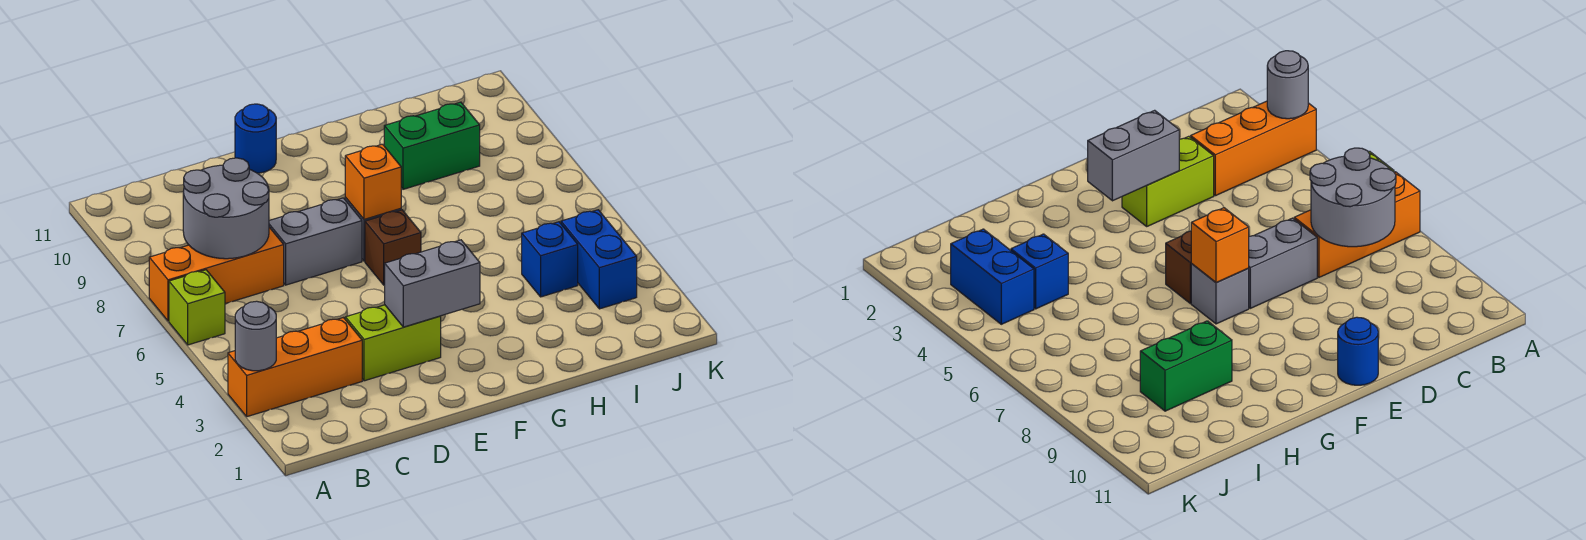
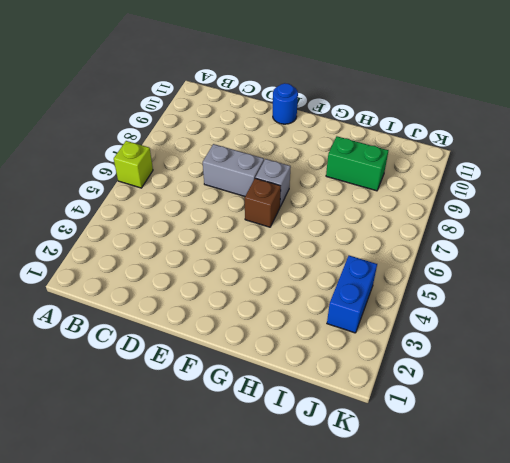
none -> orange brick A3:C3 level 1
none -> orange brick A7:C7 level 1
none -> lime brick D3:E3 level 1

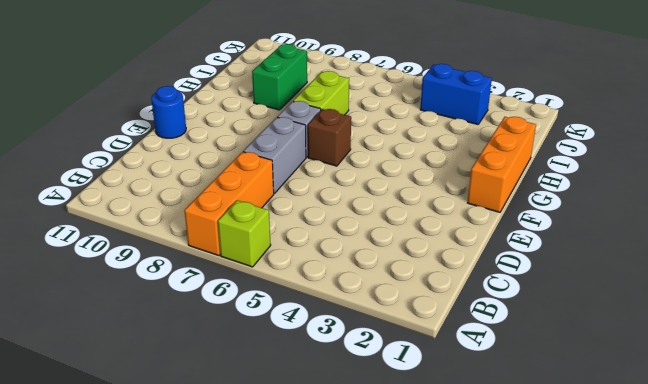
orange brick F1:H1 level 1 -> orange brick A3:C3 level 1
lime brick G7:H7 level 1 -> lime brick D3:E3 level 1
none -> blue brick I4 level 1
none -> grey round brick A3 level 2
none -> grey round brick B7:C8 level 2

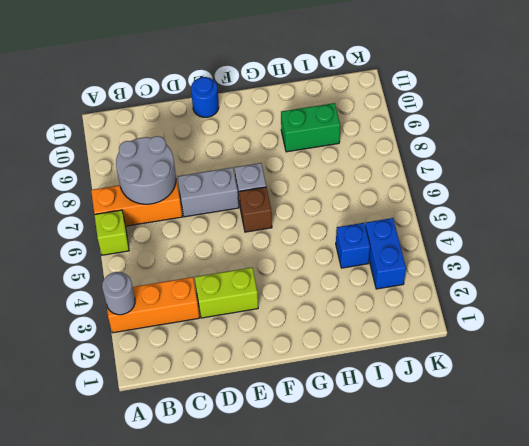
none -> grey brick E3:F3 level 2
none -> orange brick F7 level 2

